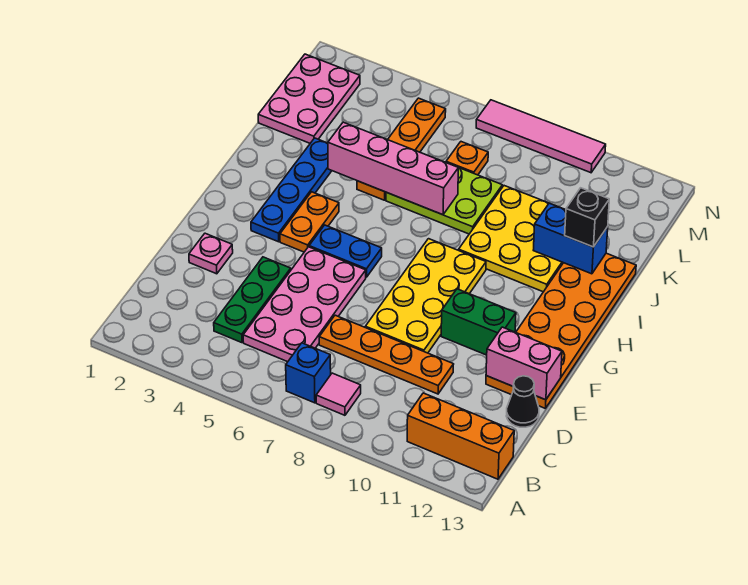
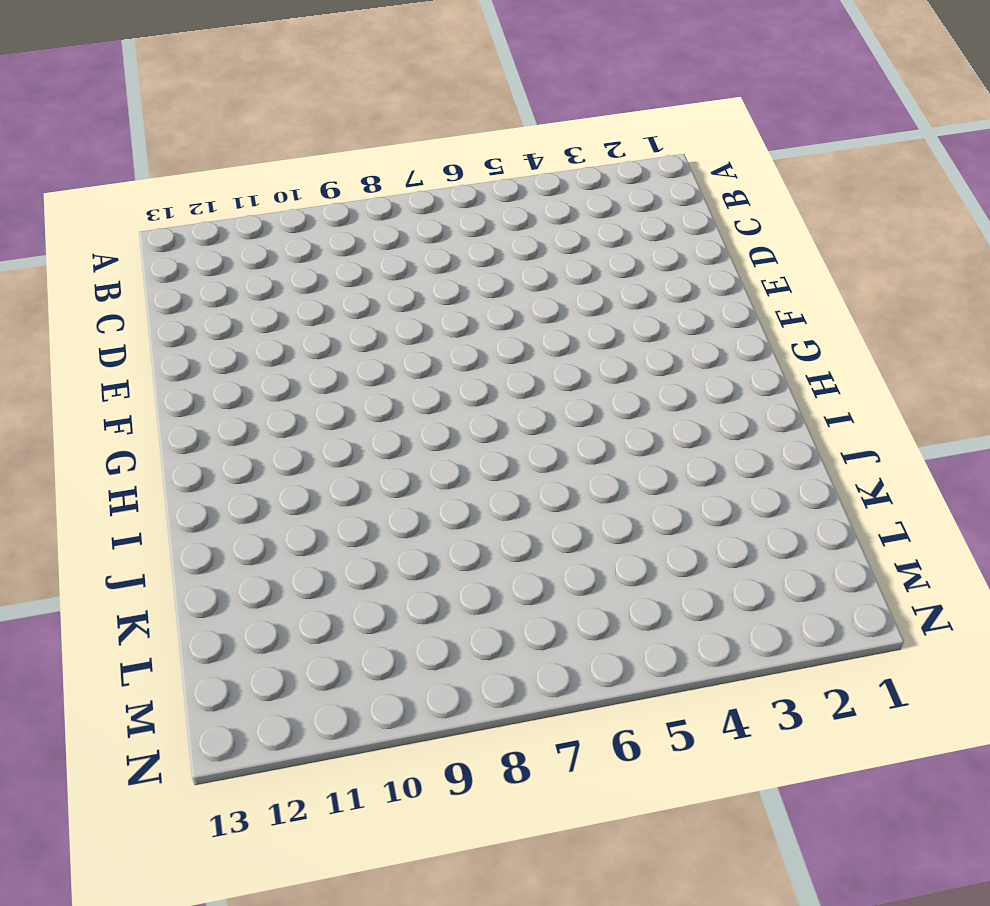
none -> blue brick B7 level 1
none -> pink tile B8 level 1
none -> orange brick B11:B13 level 1

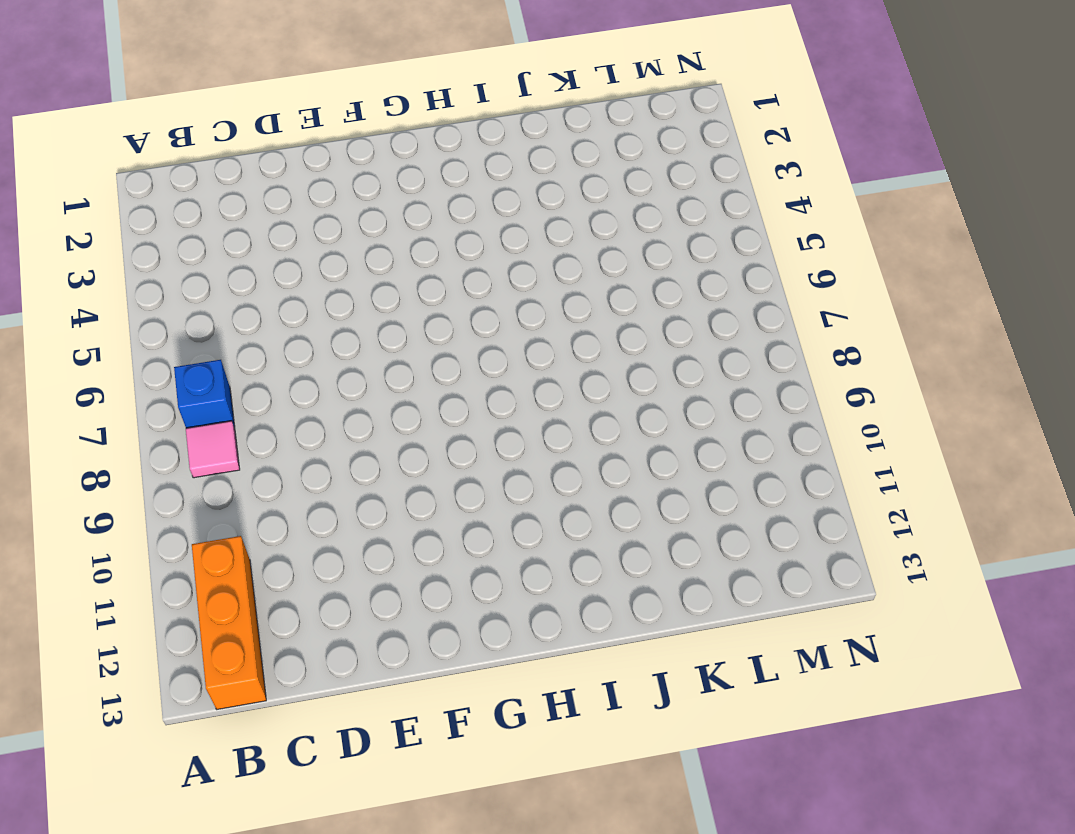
none -> green plate C4:E4 level 1
none -> pink plate C5:F6 level 1
none -> orange plate D7:D10 level 1

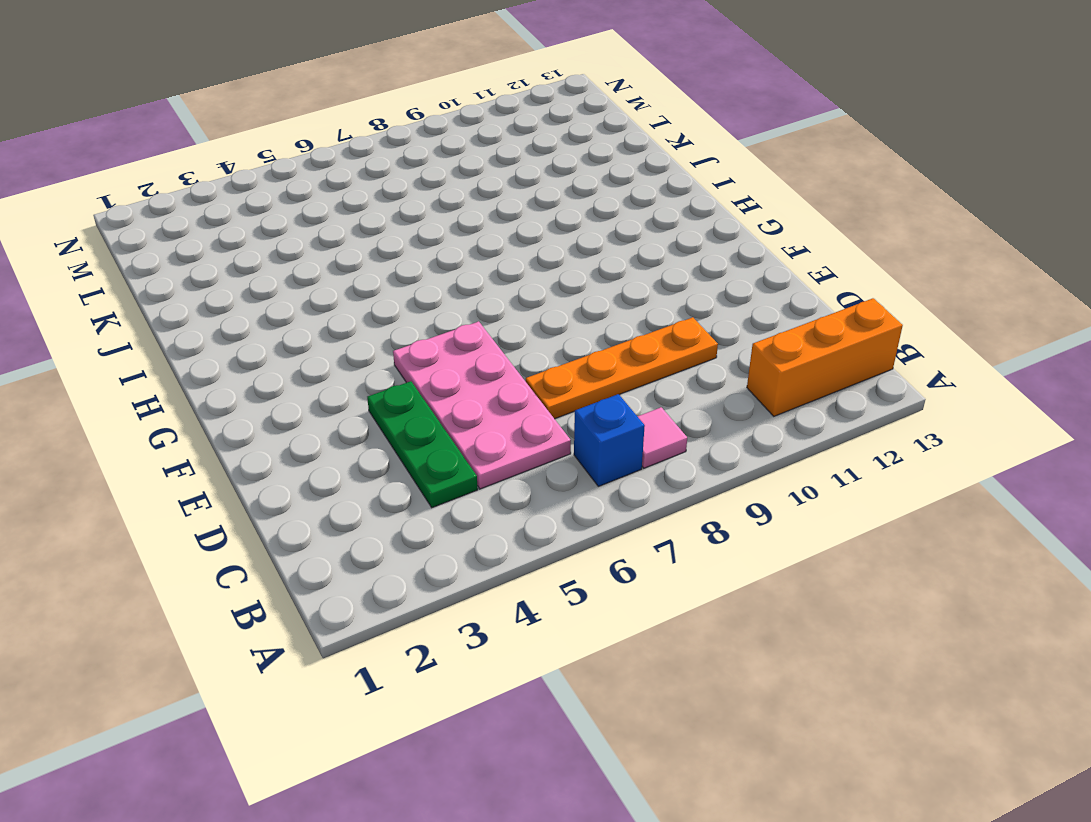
none -> black cone D13 level 1
none -> pink plate E2 level 1
none -> yellow plate E8:H9 level 1

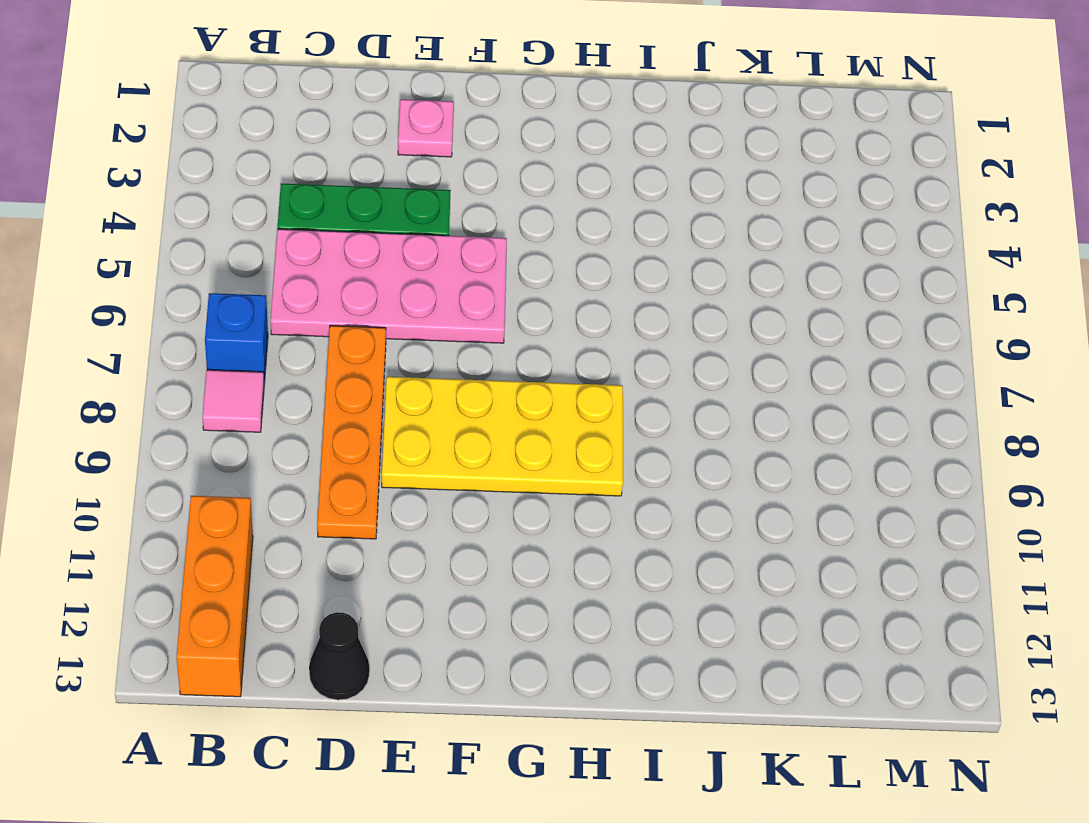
none -> orange plate E12:J13 level 1
none -> green brick F10:F11 level 1
none -> blue plate G3:J3 level 1

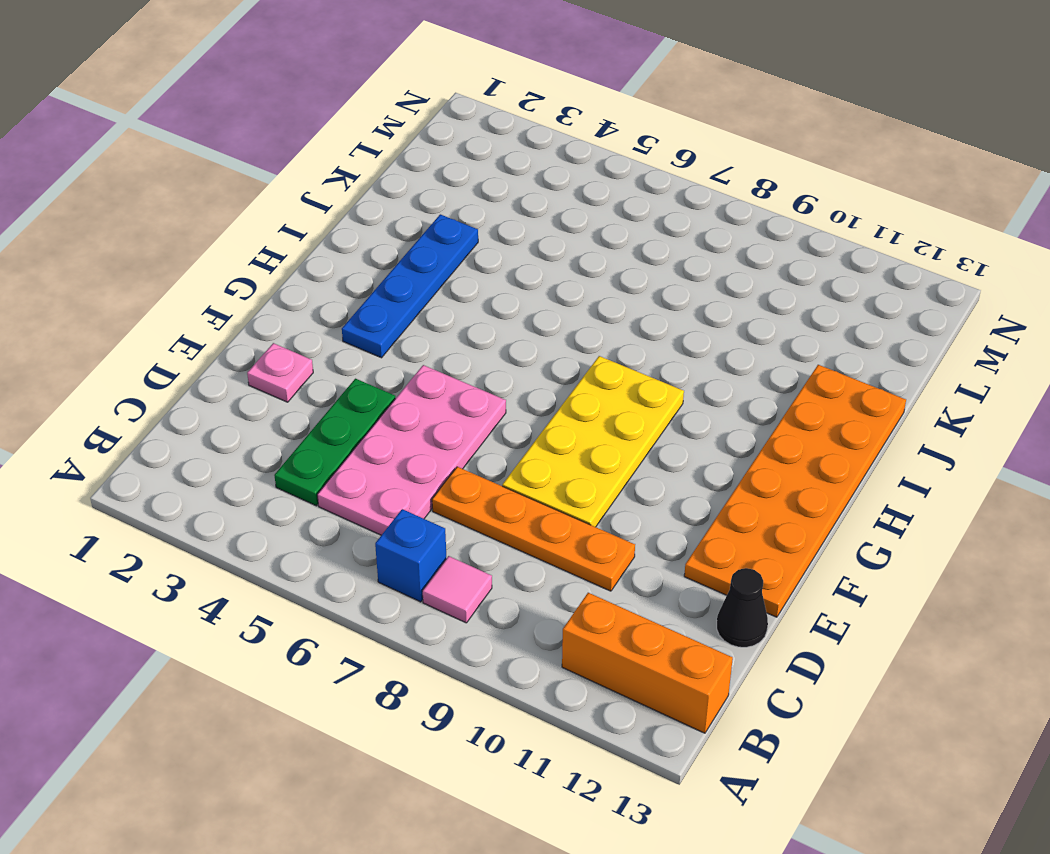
none -> green brick F10:F11 level 1
none -> orange plate G4:H4 level 1
none -> blue plate G5:G6 level 1

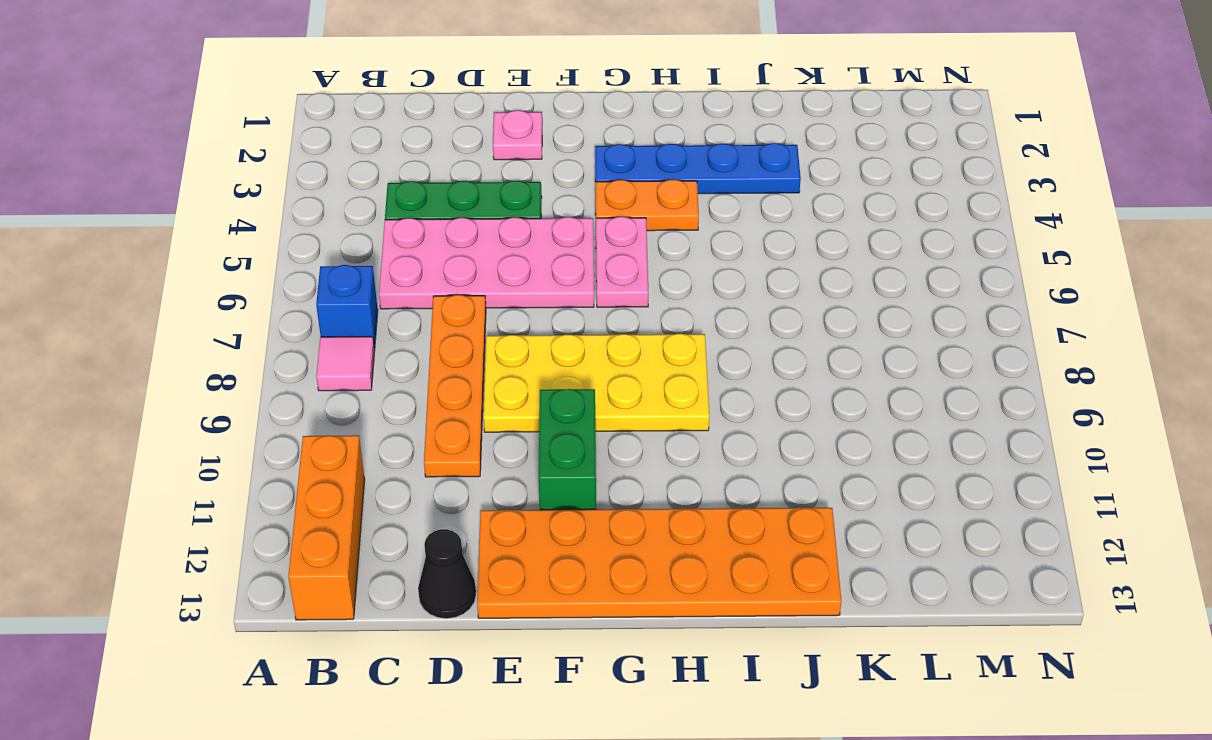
pink plate G5:G6 level 1 -> blue plate G5:G6 level 1
none -> yellow plate I9:K11 level 1
none -> orange plate J5:M5 level 1
none -> lime plate J6:K8 level 1

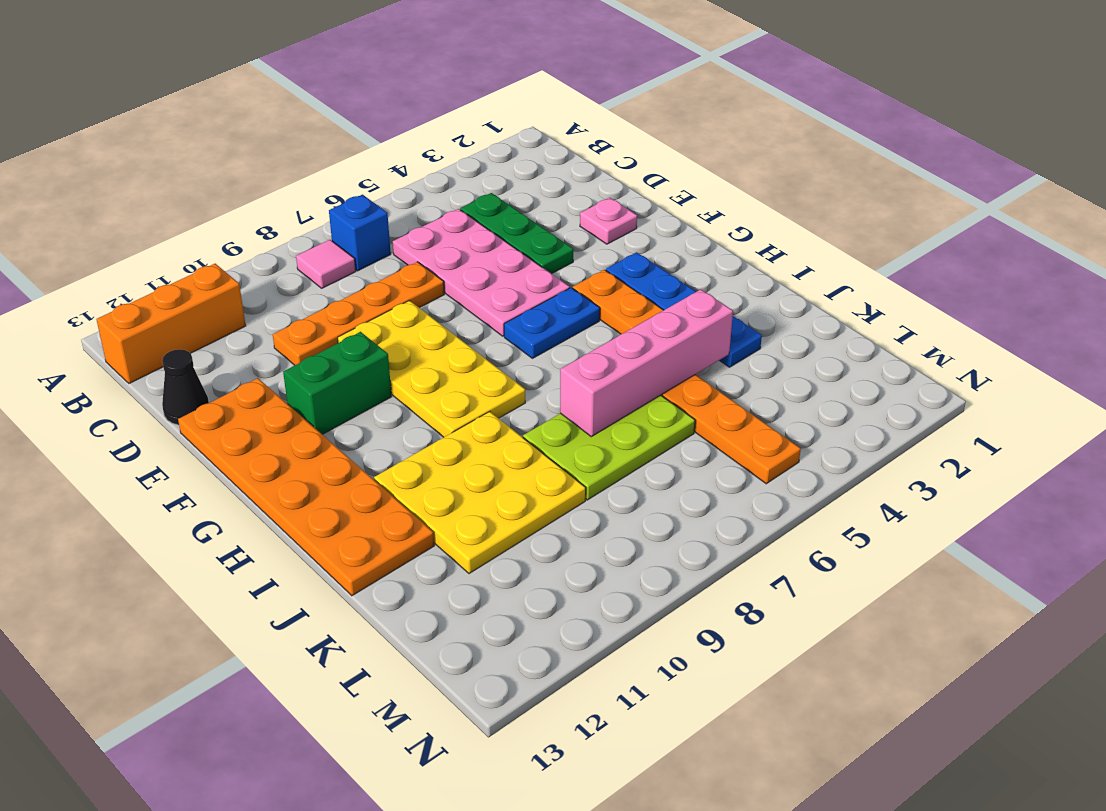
none -> pink plate K1:M2 level 1
none -> orange plate L7 level 1
none -> pink tile N7:N10 level 1

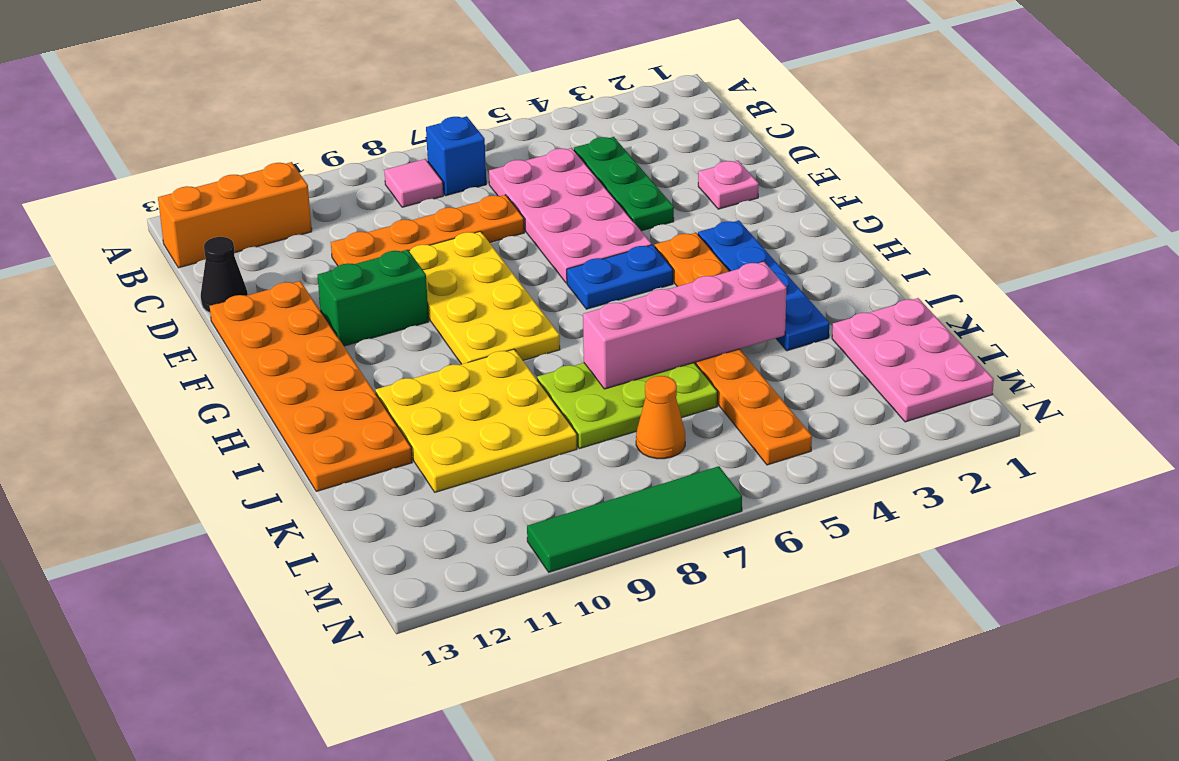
orange cone L7 level 1 -> orange plate L7 level 1
green tile N7:N10 level 1 -> pink tile N7:N10 level 1
none -> pink brick E12:E13 level 2
none -> blue brick J11:J12 level 2
none -> black brick J12 level 3

